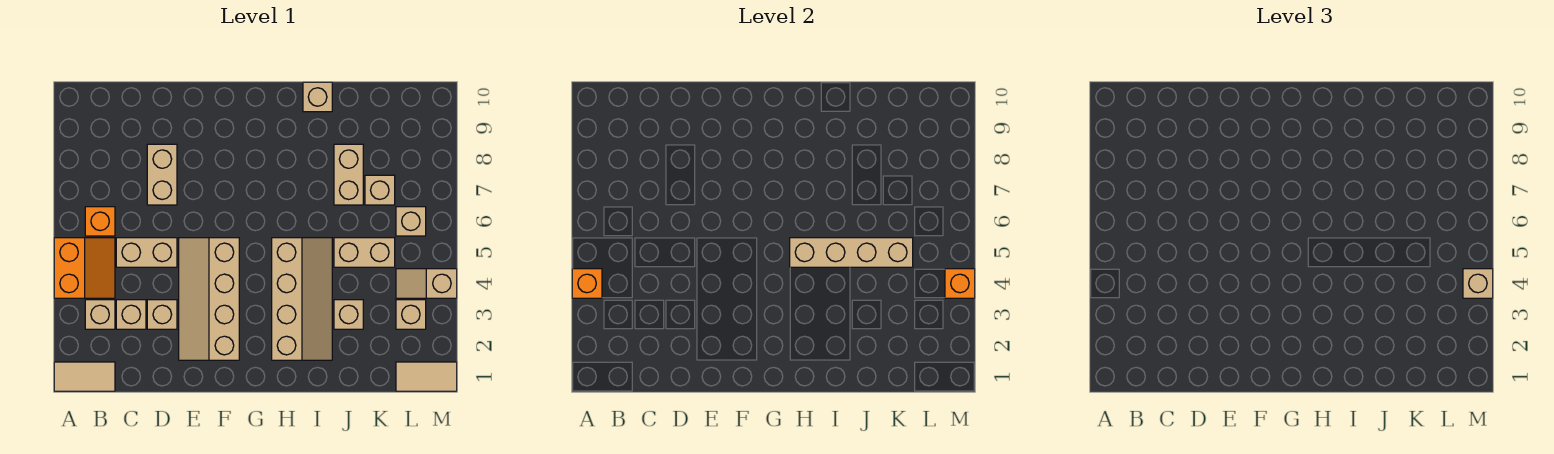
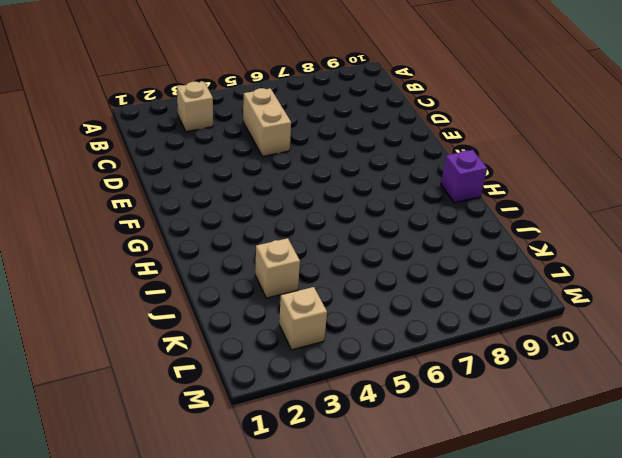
purple brick H10 level 1 -> none
none -> tan tile A1:B1 level 1
none -> orange slope A4:B5 level 1 top A
none -> orange brick B6 level 1

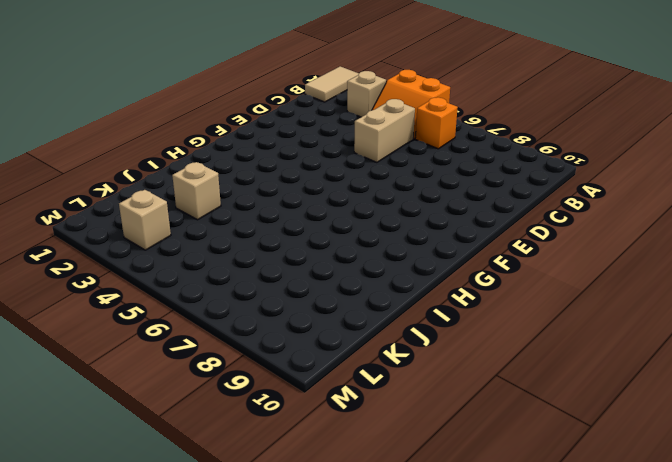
none -> tan brick C3 level 1
none -> tan brick D3 level 1
none -> tan brick D7:D8 level 1

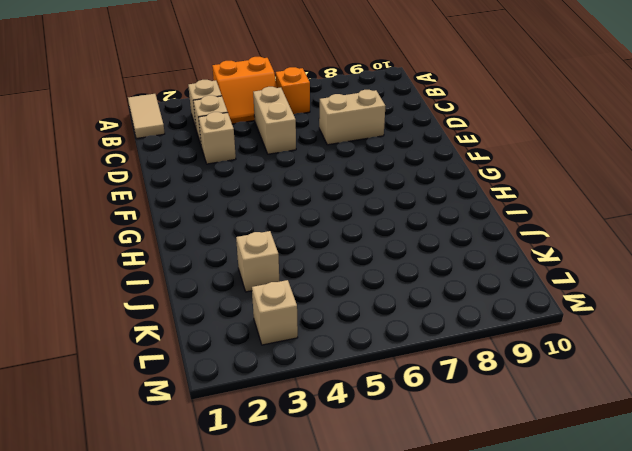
none -> tan slope E2:F5 level 1 top F
none -> tan slope H2:I5 level 1 top H
none -> tan brick I10 level 1

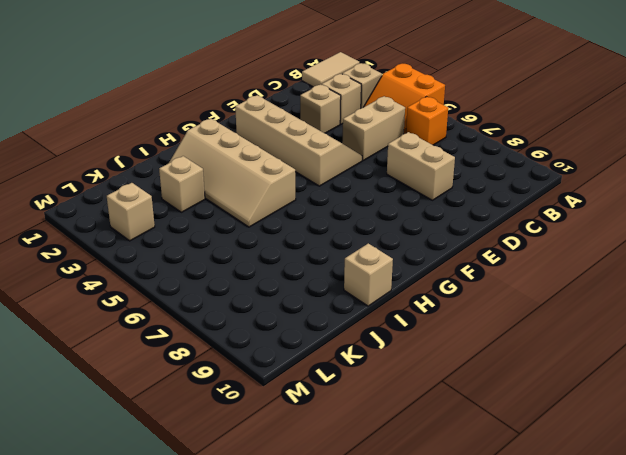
none -> tan brick J5:K5 level 1
none -> tan brick J7:J8 level 1
none -> tan brick K7 level 1

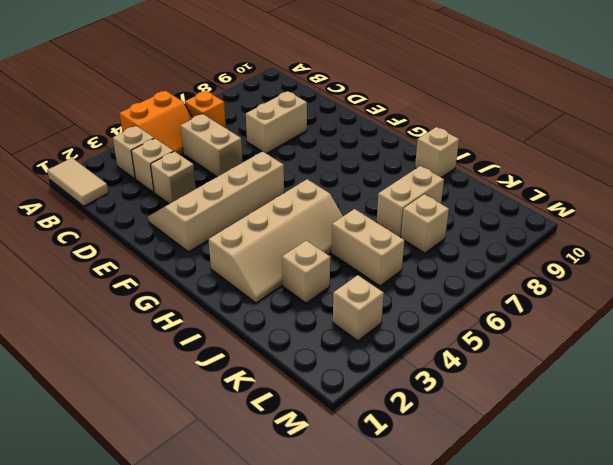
none -> tan tile L1:M1 level 1
none -> tan slope L4:M4 level 1 top M
none -> tan brick L6 level 1

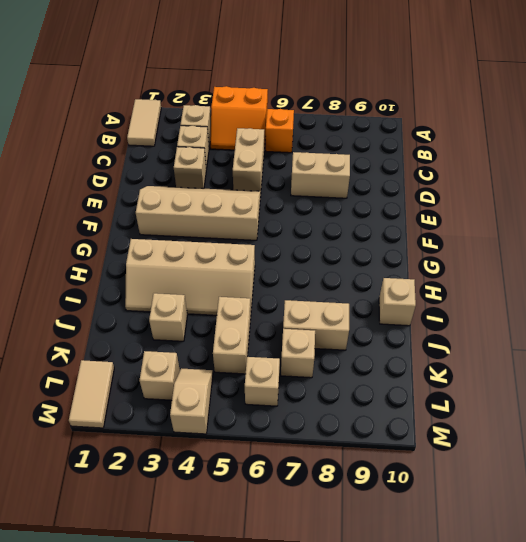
none -> orange brick A4 level 2
none -> tan brick H5:K5 level 2
none -> orange brick M4 level 2

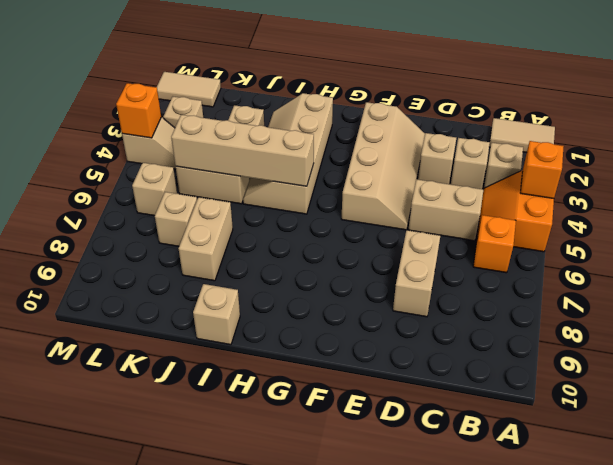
none -> tan brick M4 level 3

